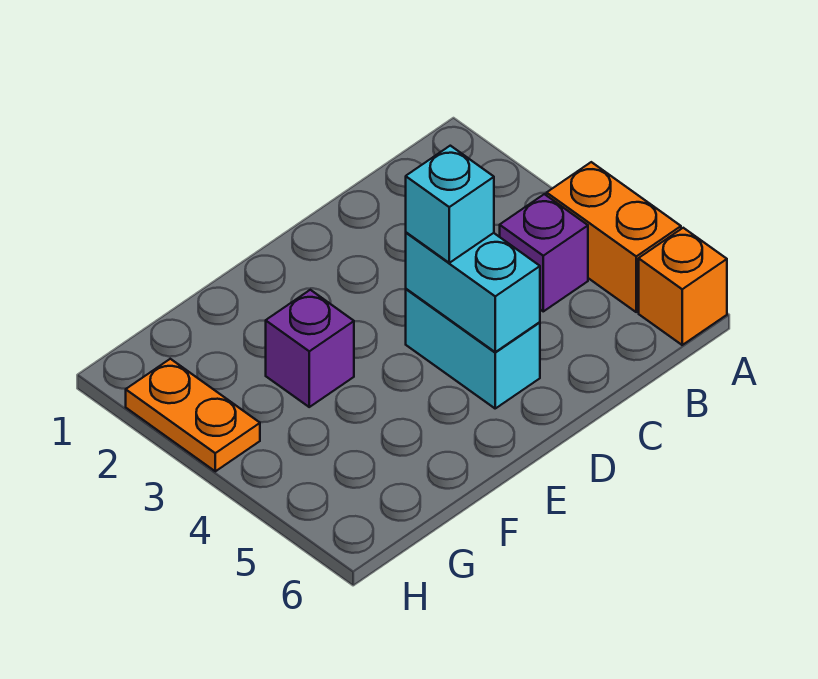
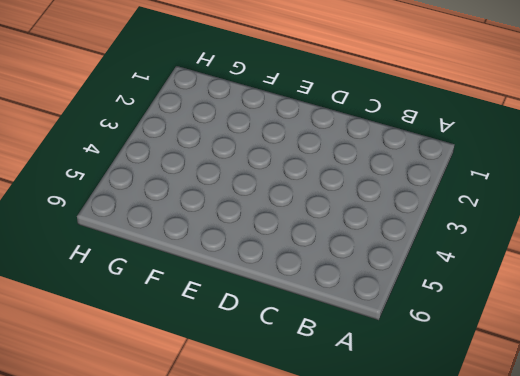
none -> orange brick A4:A5 level 1
none -> orange brick A6 level 1

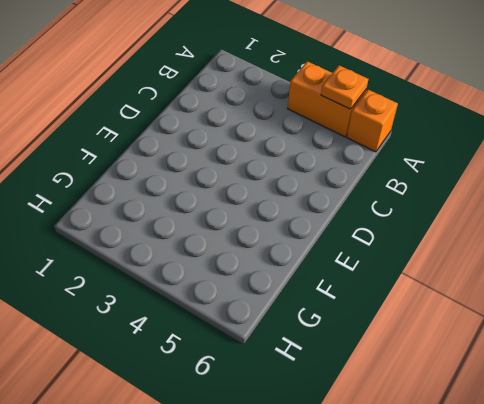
orange plate A5 level 2 -> none
none -> purple brick B4 level 1
none -> cyan brick D4:D5 level 1

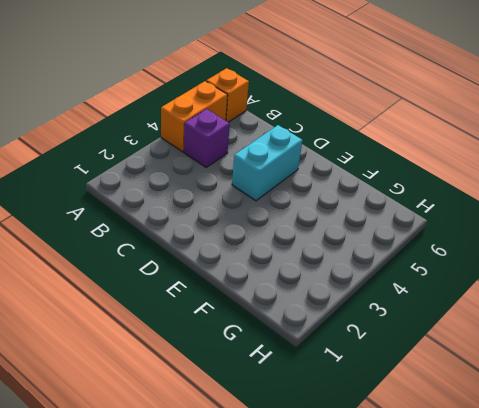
none -> purple brick F3 level 1
none -> orange plate H2:H3 level 1

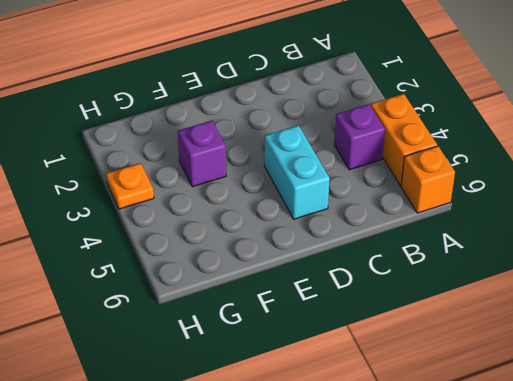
orange plate H3 level 1 -> orange plate H2:H3 level 1
none -> cyan brick D4:D5 level 2
none -> cyan brick D4 level 3

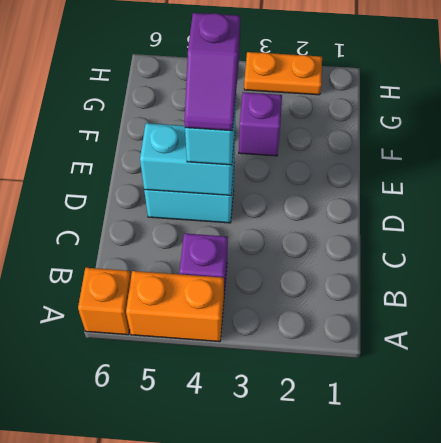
purple slope D4:E4 level 4 top E -> none

